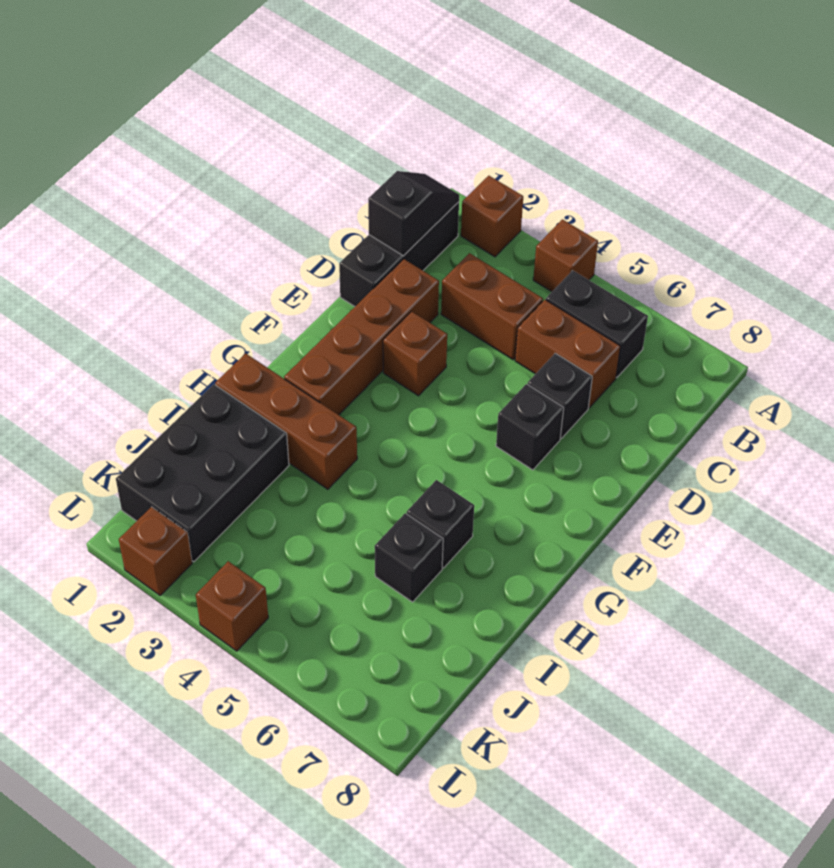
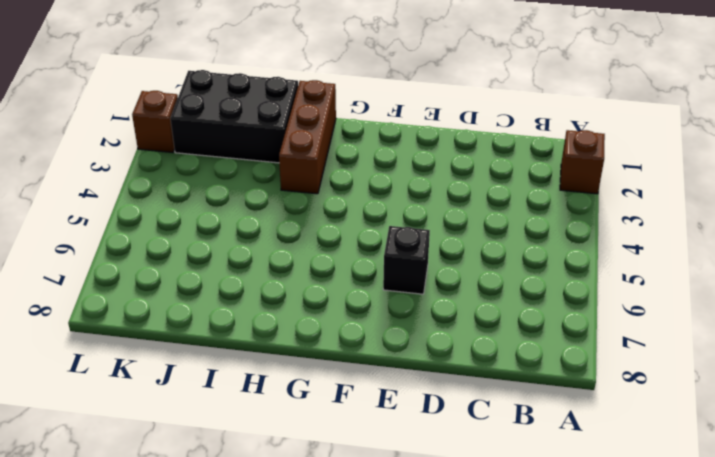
none -> brown brick A4 level 1
none -> black brick B1:D1 level 1
none -> black brick B5:B6 level 1

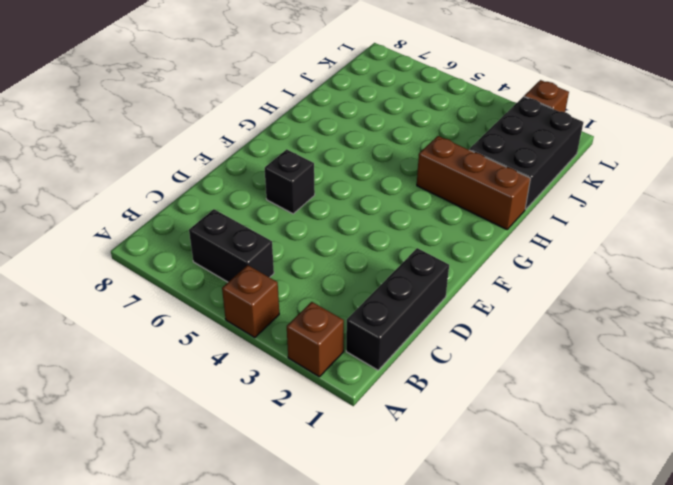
none -> brown brick C3:C4 level 1
none -> brown brick C5:C6 level 1
none -> brown brick D2:G2 level 1

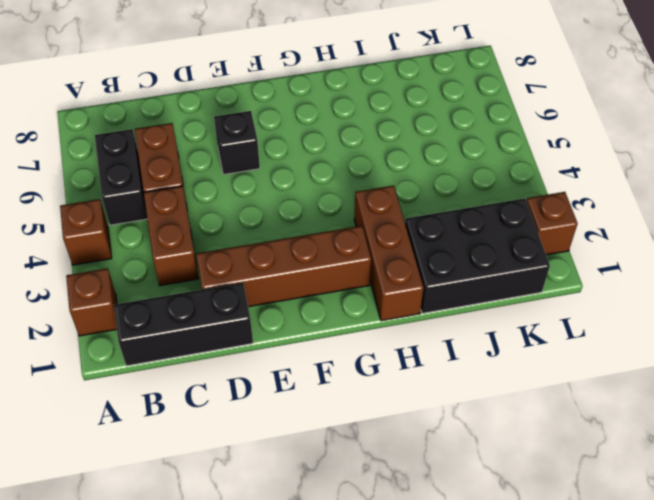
none -> black brick D6 level 1
none -> brown brick E3 level 1
none -> black brick H6 level 1

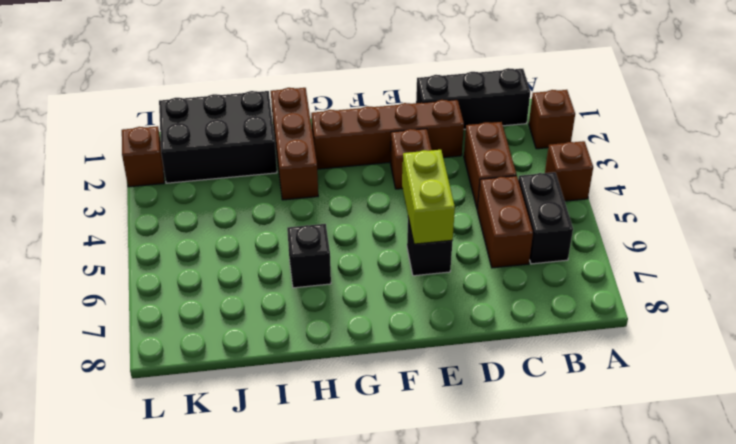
lime brick E5:E6 level 2 -> none
none -> black brick D6 level 1
none -> black brick I6 level 1
none -> brown brick L4 level 1

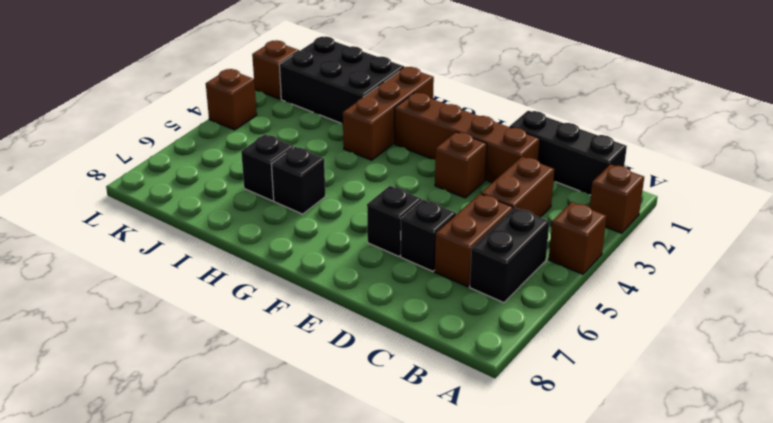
none -> black slope B1:C1 level 2 top C

